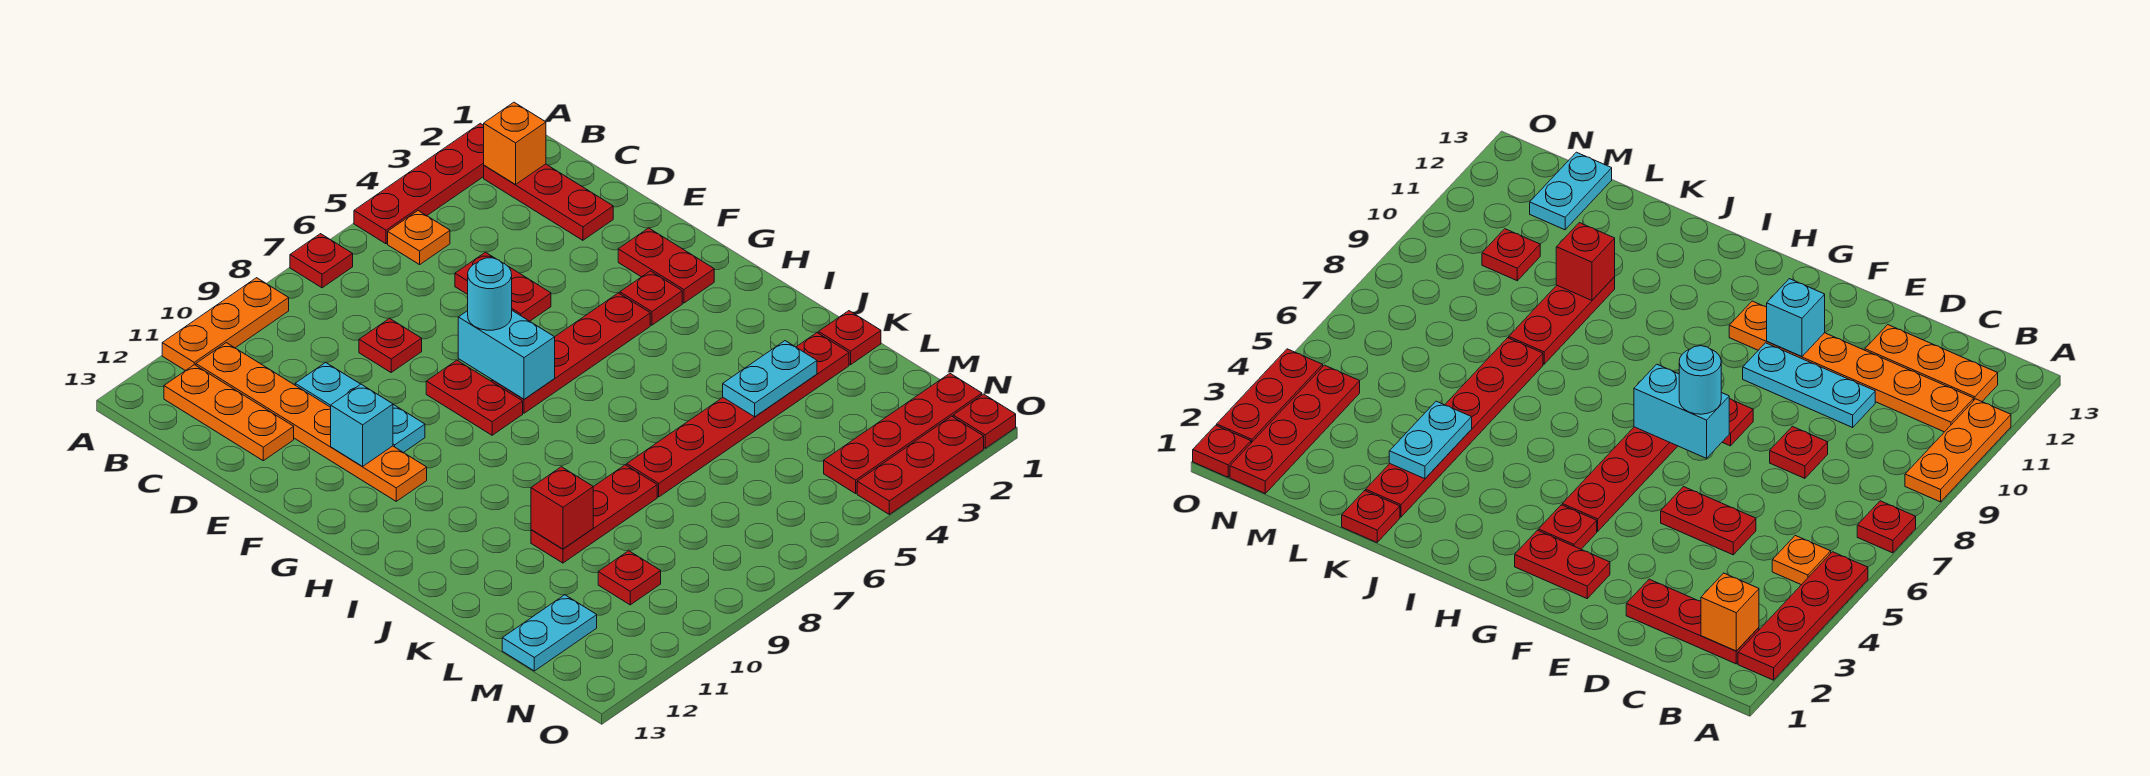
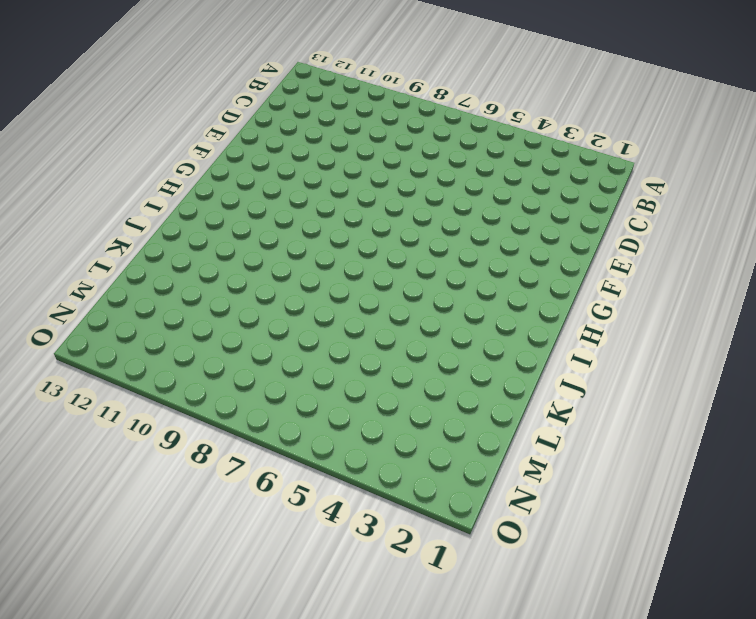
none -> red plate A2:A5 level 1
none -> red plate A7 level 1
none -> orange plate A9:A11 level 1

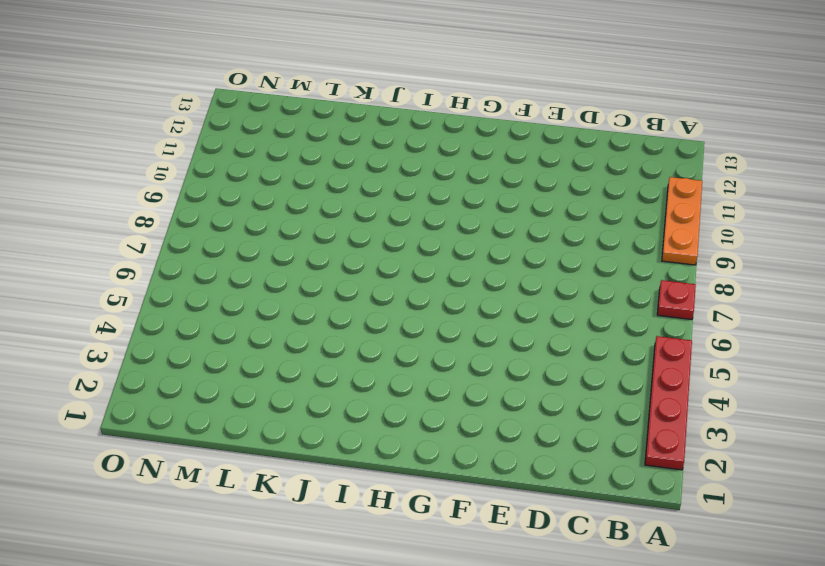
none -> red plate B2:D2 level 1
none -> orange plate B5 level 1
none -> orange plate B11:G11 level 1

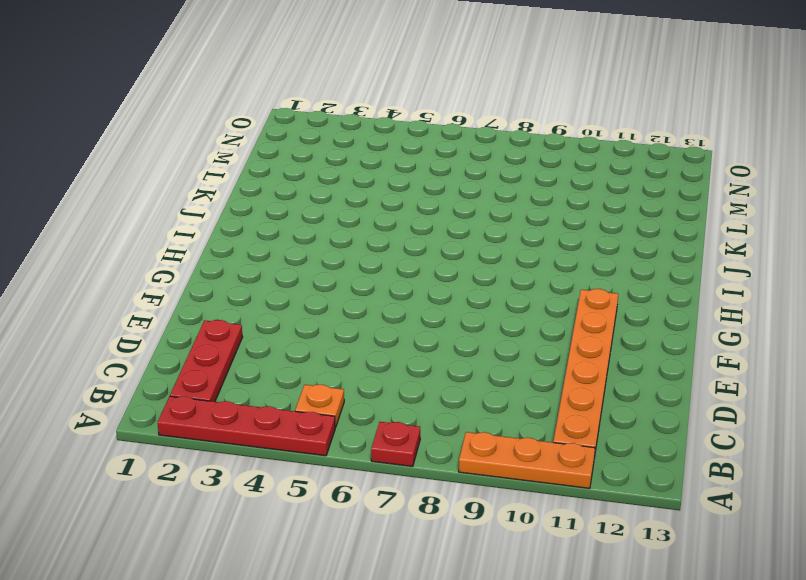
none -> orange plate B12:D12 level 1
none -> red plate D5:E5 level 1
none -> red plate D8 level 1

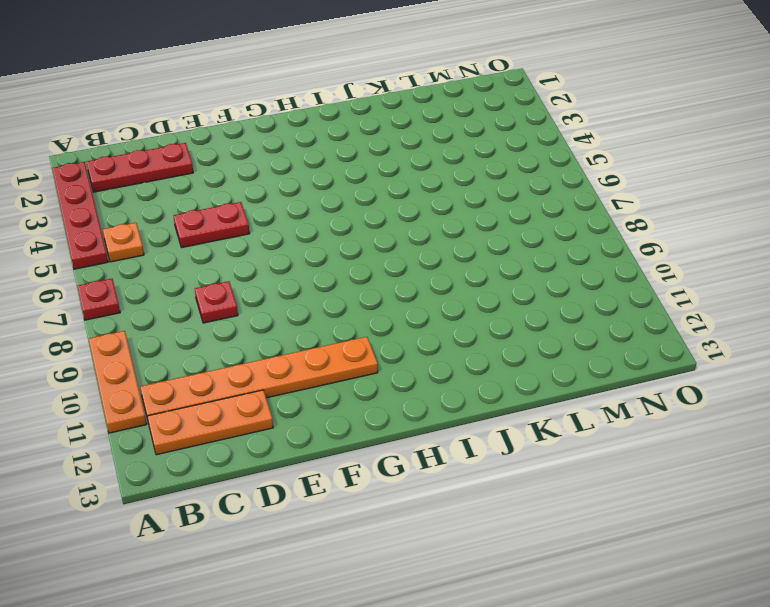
none -> cyan plate D10:F10 level 1
none -> red plate F2:G2 level 1
none -> red plate F8:G8 level 1

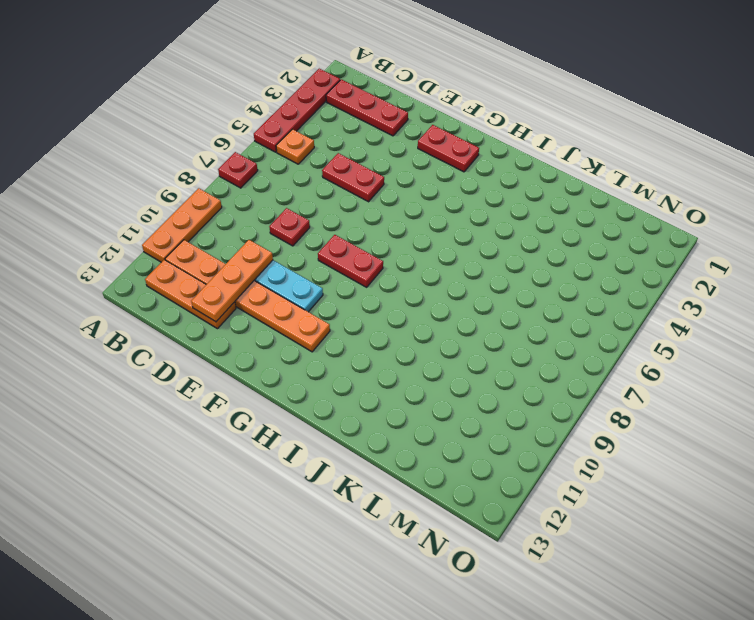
orange plate D10:D12 level 2 -> none
none -> red plate G3 level 1
none -> red plate G4:G7 level 1
none -> red plate K1 level 1

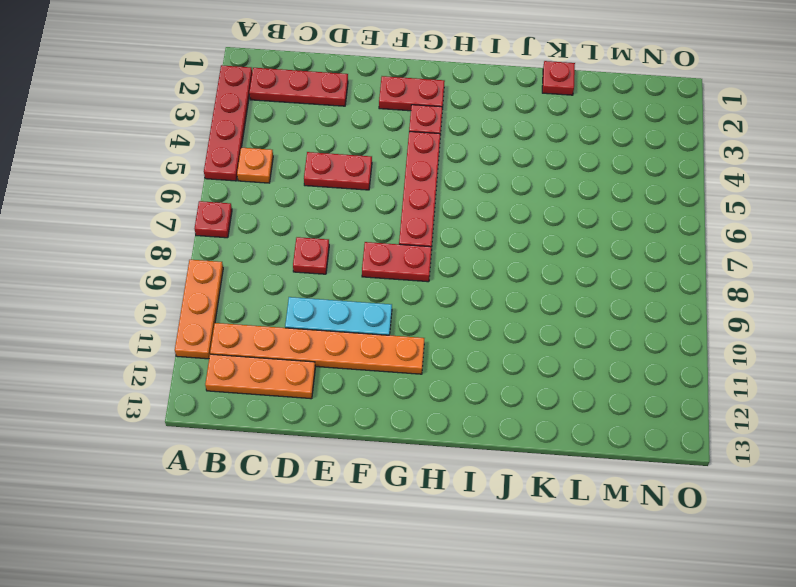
none -> red plate K2:K7 level 1
none -> red plate K8:K10 level 1
none -> red plate M10 level 1

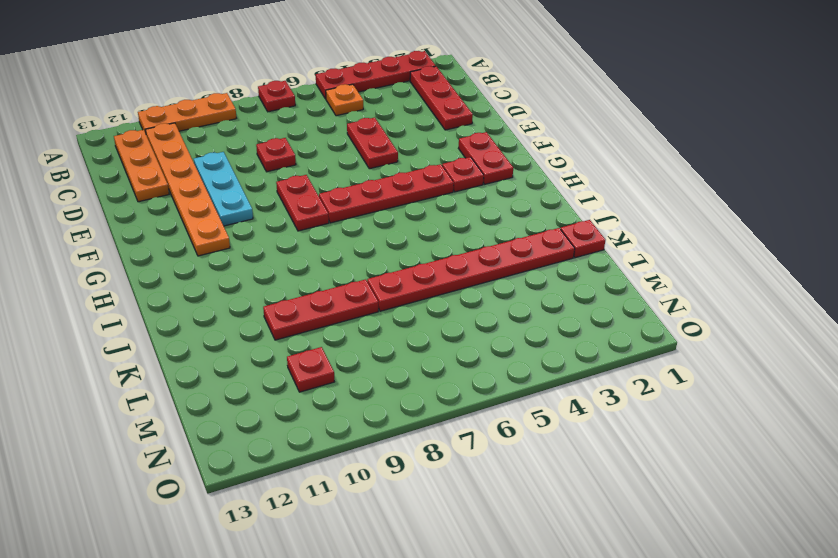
none -> cyan plate M12:M13 level 1
none -> red plate N1:N4 level 1
none -> red plate O1 level 1

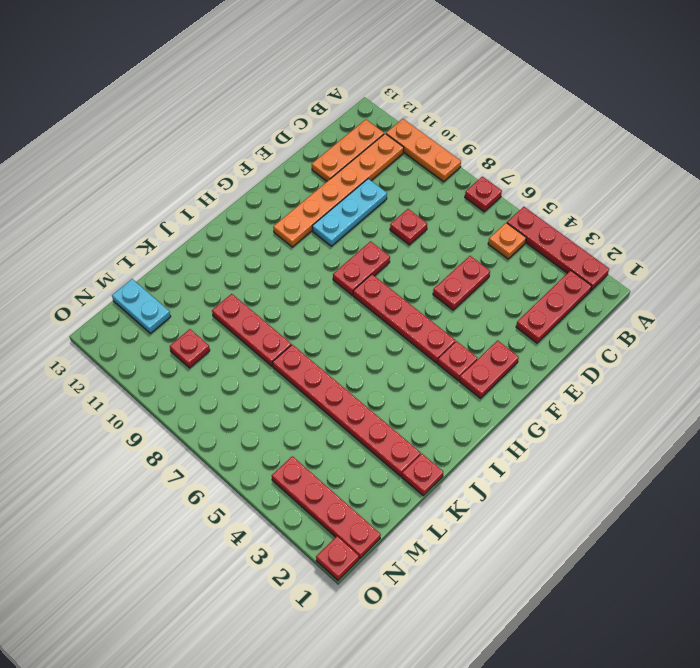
none -> red plate O2:O4 level 1
none -> orange brick B2 level 2
none -> cyan brick F7:G7 level 2

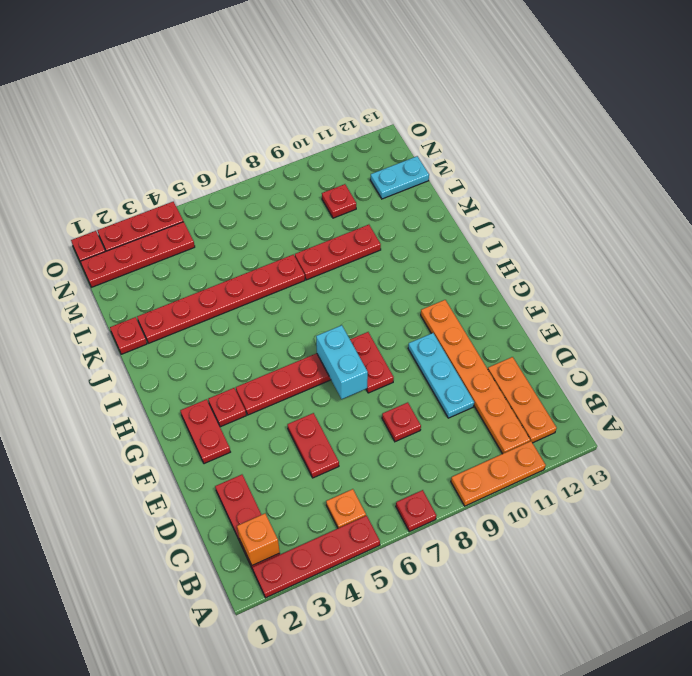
none -> cyan brick F11 level 2
none -> cyan plate K3:K4 level 2
none -> red brick K10 level 2

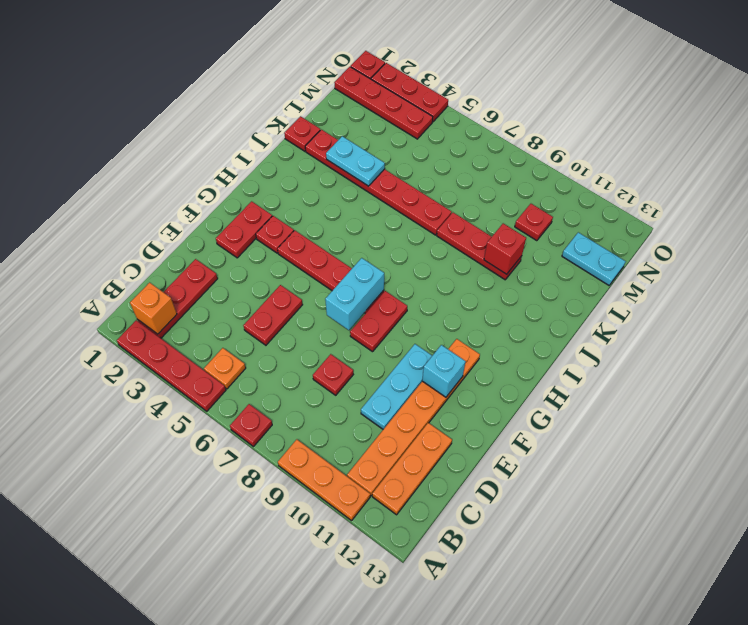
none -> cyan round brick F7 level 3

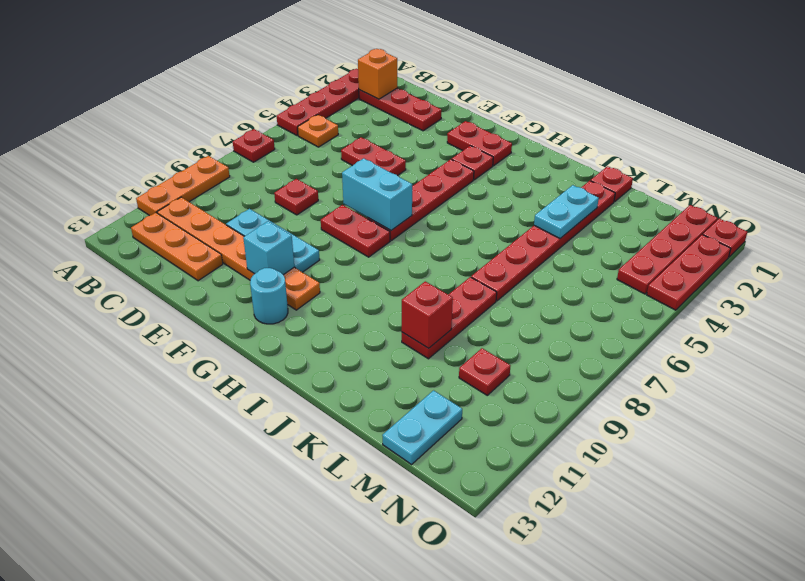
cyan round brick G12 level 1 -> cyan round brick F7 level 3

